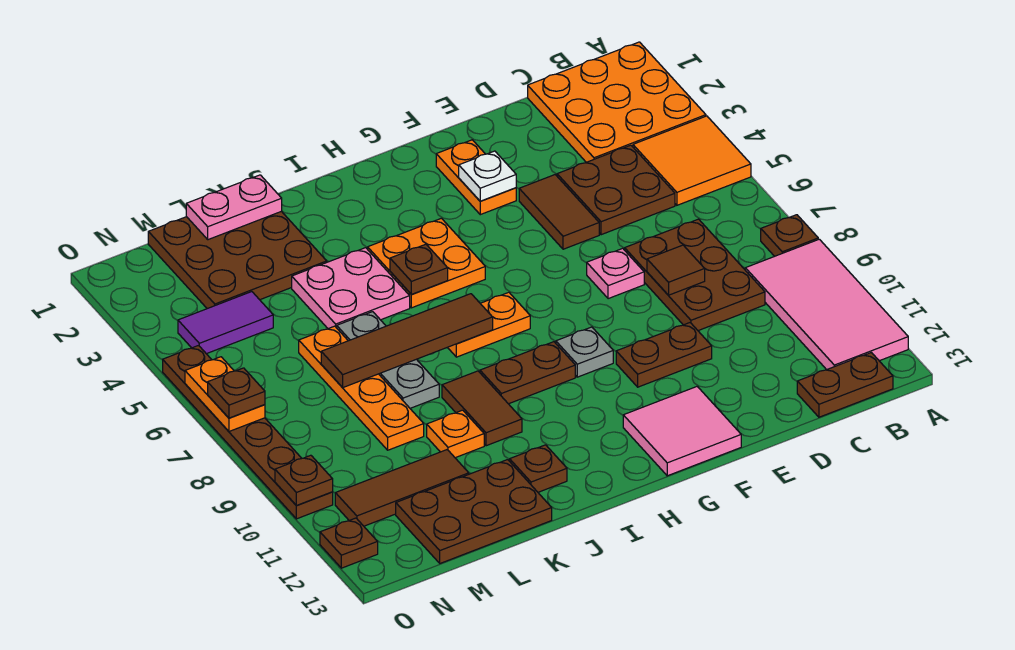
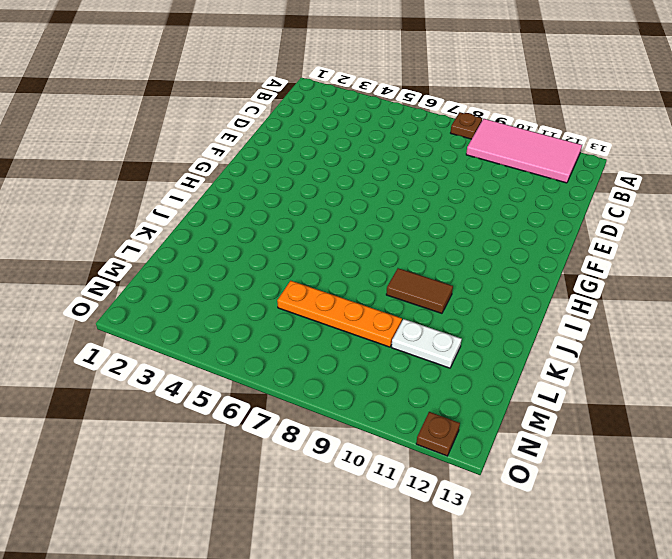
white plate L10:L11 level 1 -> brown tile L11:N11 level 1
none -> orange plate A1:C3 level 1
none -> orange tile A4:B5 level 1
none -> brown plate B13:C13 level 1
none -> brown plate C4:D5 level 1

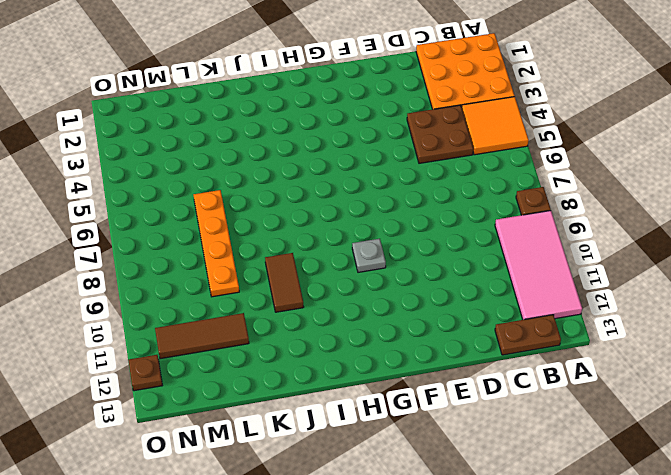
none -> brown plate C7:D9 level 1
none -> brown tile E4:E5 level 1
none -> pink plate E7 level 1
none -> brown plate E10:F10 level 1

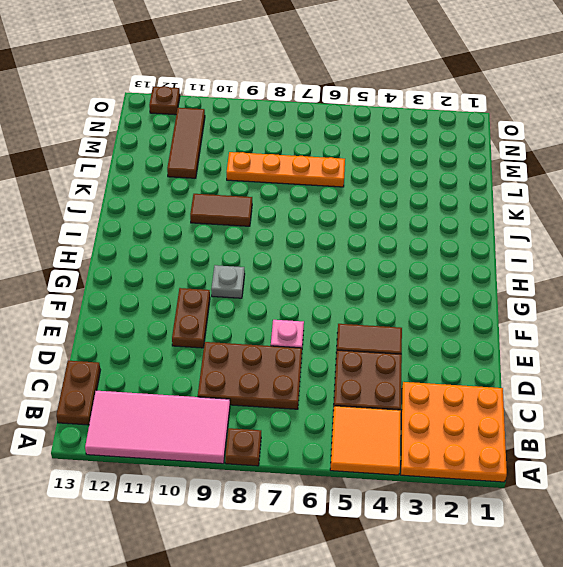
none -> orange plate F2:F3 level 1
none -> pink tile F12:G13 level 1
none -> orange plate H4:I5 level 1
none -> orange plate H7:I7 level 1

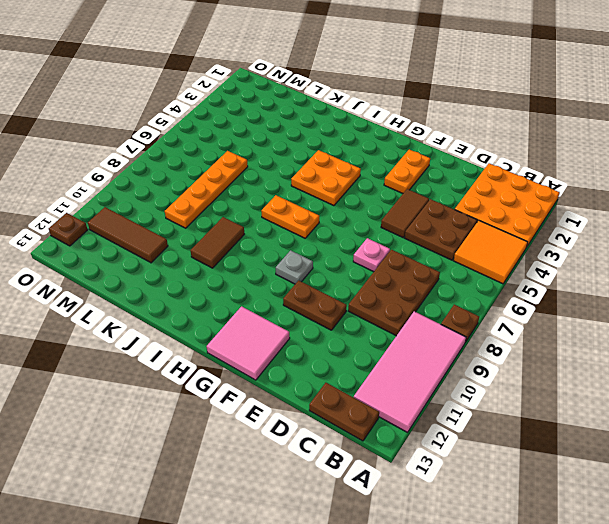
none -> brown plate H9:I9 level 1
none -> pink plate J4:K5 level 1
none -> brown plate J12 level 1
none -> brown plate K1:M3 level 1

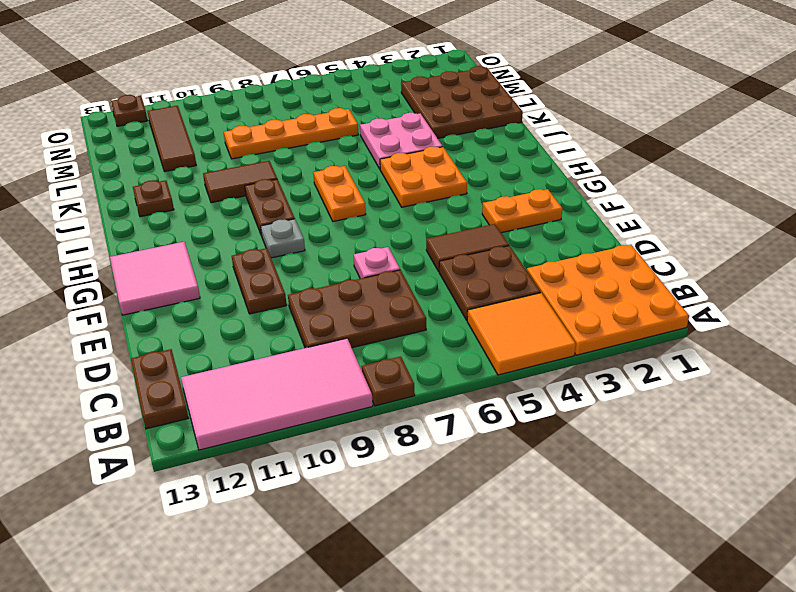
none -> grey plate K6:K8 level 1
none -> orange plate K10 level 1
none -> brown plate K12:M13 level 1
none -> purple tile M4:N4 level 1

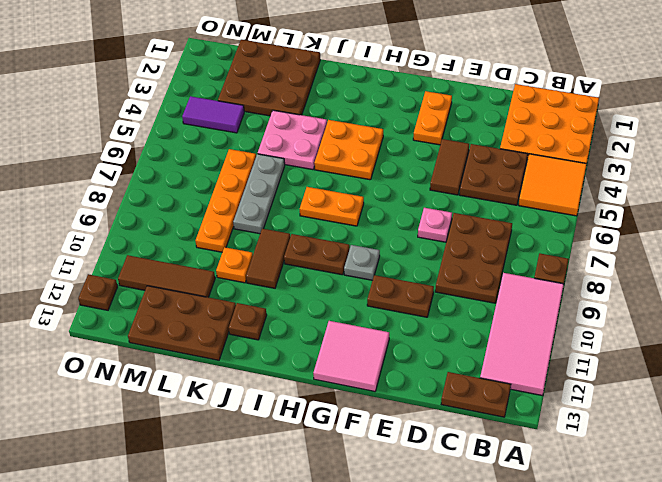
none -> brown plate O5:O10 level 1
none -> brown tile D8 level 2
none -> white plate F3 level 2
none -> brown plate I5 level 2

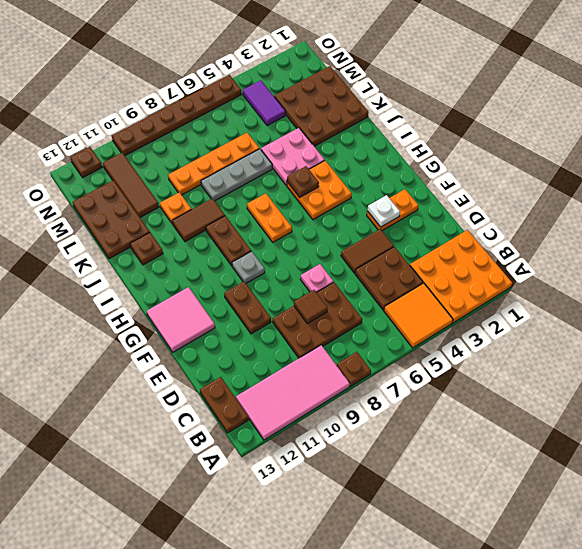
none -> brown tile I7:L7 level 2
none -> pink plate K1:L1 level 2
none -> orange plate O6:O7 level 2
none -> brown plate O10 level 2

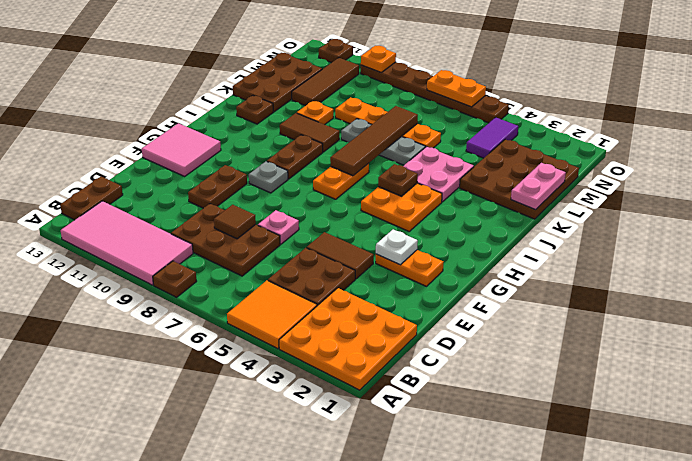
orange plate O10 level 2 -> brown plate O10 level 2
none -> brown plate O7 level 3

